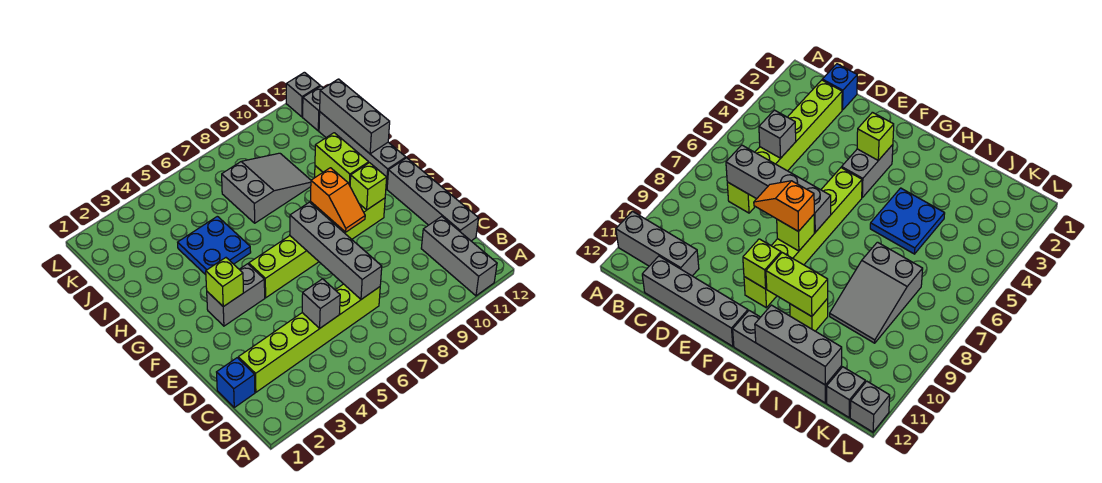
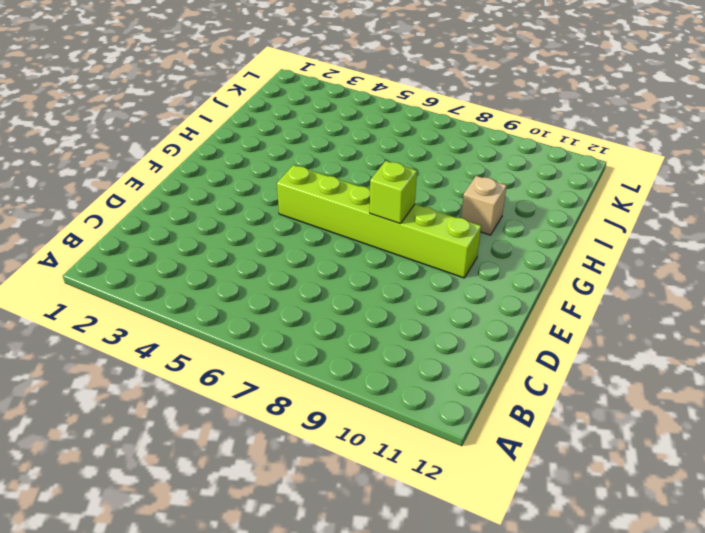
tan brick H10 level 1 -> lime brick H10 level 1
none -> grey brick A11:C11 level 1
none -> blue brick C1 level 1
none -> lime brick C2:C7 level 1

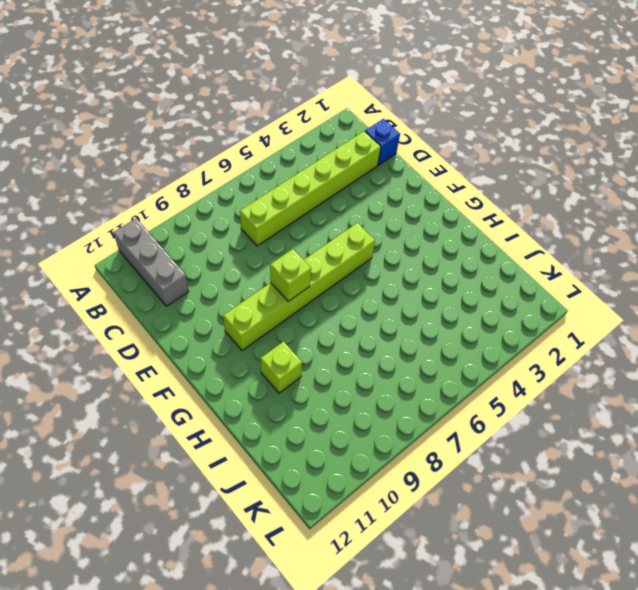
none -> grey brick C12:F12 level 1
none -> grey brick F3:F4 level 1
none -> grey brick G12:J12 level 1

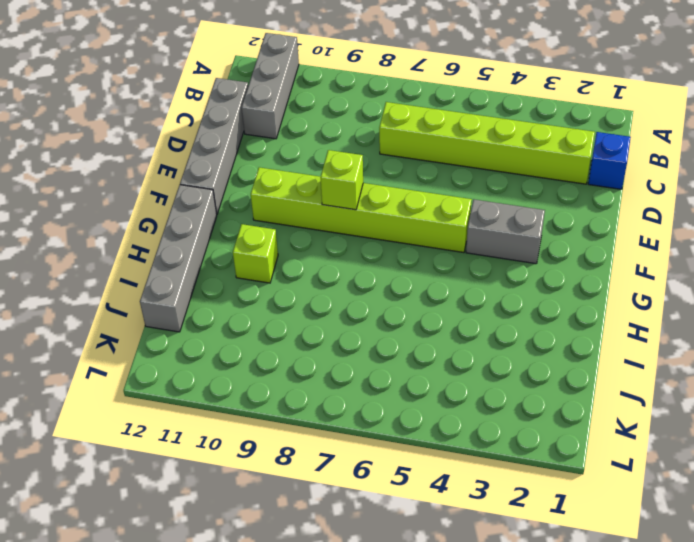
none -> blue plate H4:I5 level 1
none -> grey slope I7:J9 level 1 top 7
none -> grey brick K12 level 1

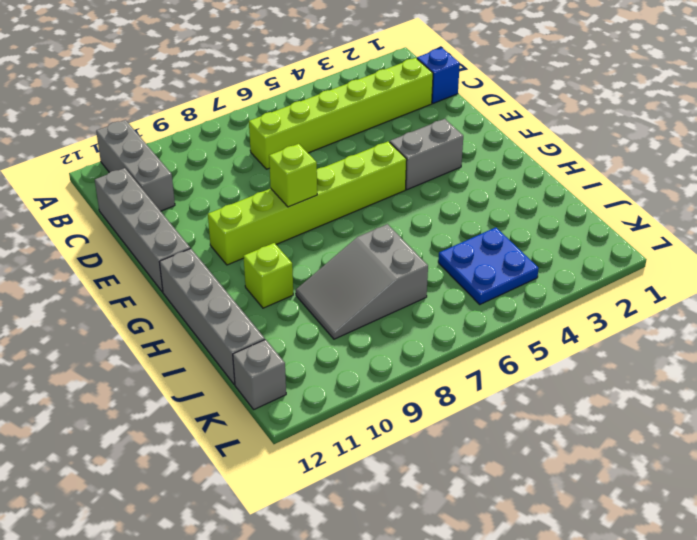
blue plate J4:K5 level 1 -> blue plate H4:I5 level 1
none -> grey brick L12 level 1
none -> grey brick C5 level 2
none -> grey brick C7:F7 level 2

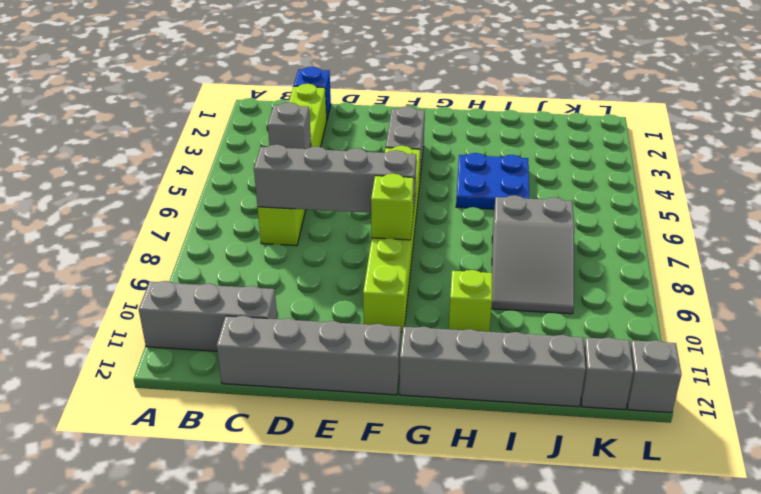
none -> lime brick F3 level 2
none -> lime brick F10 level 2
none -> lime brick G10:H10 level 2

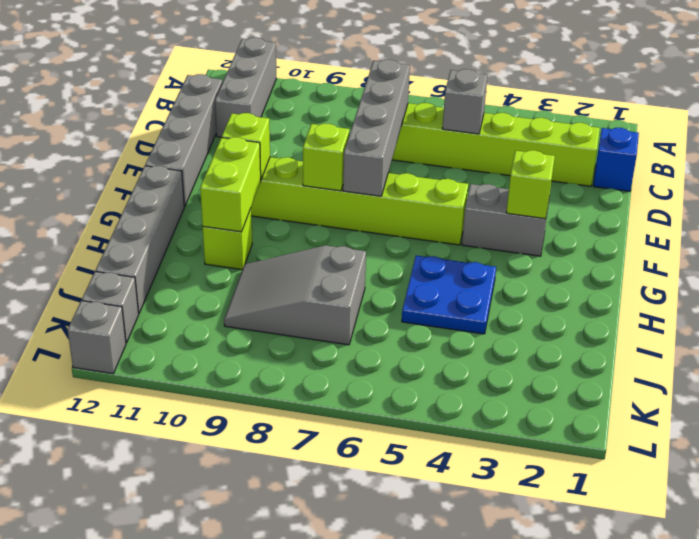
none -> grey brick H12:J12 level 2
none -> orange slope E8:F8 level 3 top F

